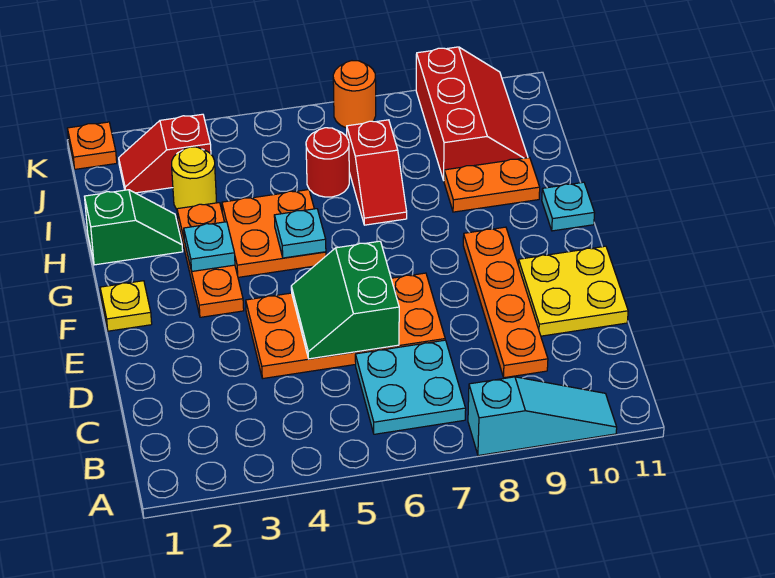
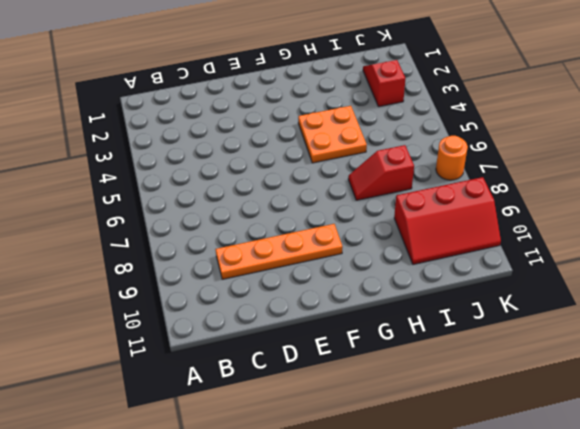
none -> cyan slope A8:A10 level 1 top 8
none -> cyan plate B6:C7 level 1
none -> orange plate D4:E7 level 1

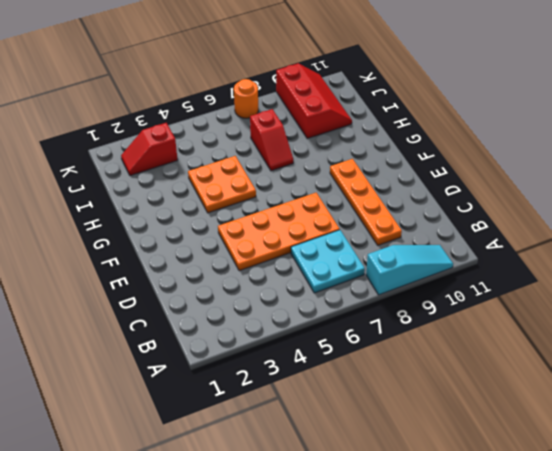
none -> yellow plate D10:E11 level 1
none -> yellow plate F1 level 1
none -> orange plate F3:H3 level 1

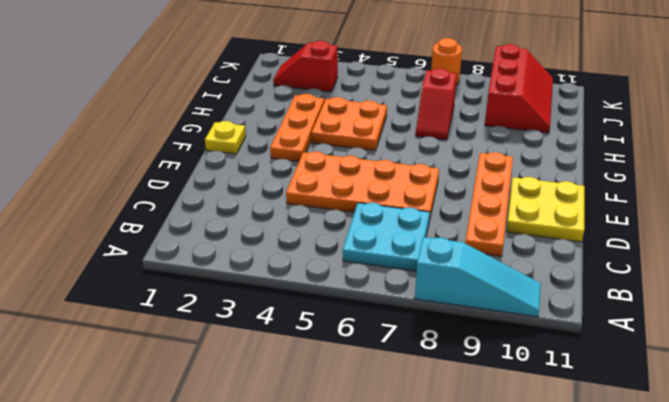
none -> cyan plate G11 level 1
none -> green slope H1:H2 level 1 top 1
none -> orange plate H9:H10 level 1

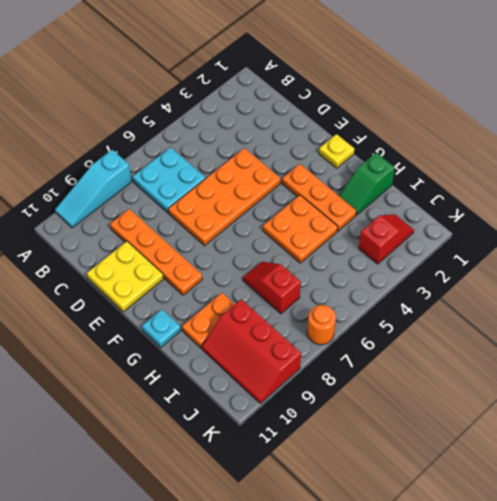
none -> yellow round brick I3 level 1
none -> red round brick I6 level 1
none -> orange plate K1 level 1

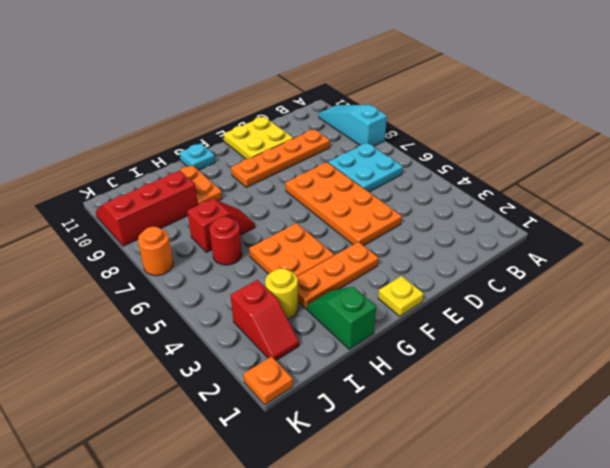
none -> green slope D5:E6 level 2 top 6
none -> cyan plate G3 level 2
none -> cyan plate G5 level 2

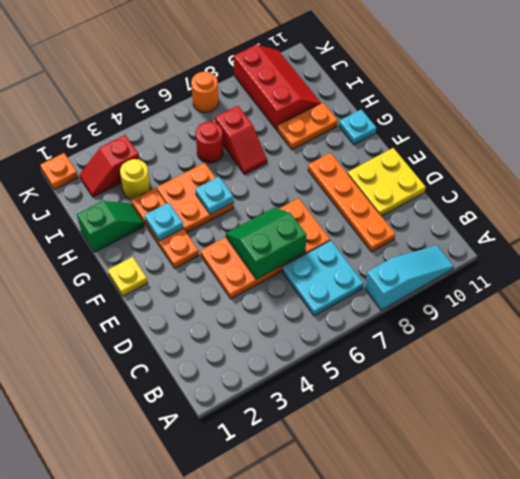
green slope D5:E6 level 2 top D -> green slope D5:E6 level 2 top 6

